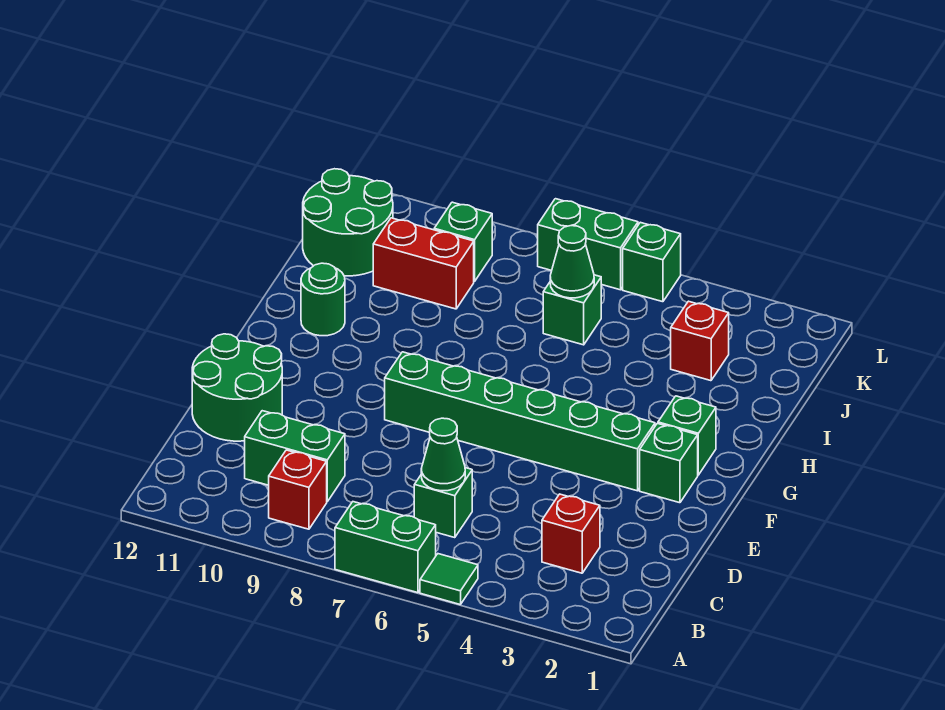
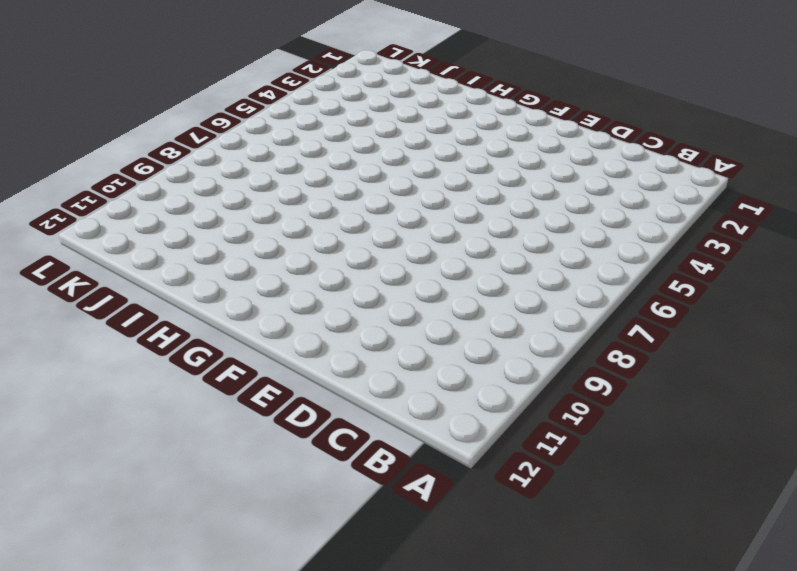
none -> green tile A5 level 1
none -> green brick A6:A7 level 1
none -> red brick B9 level 1

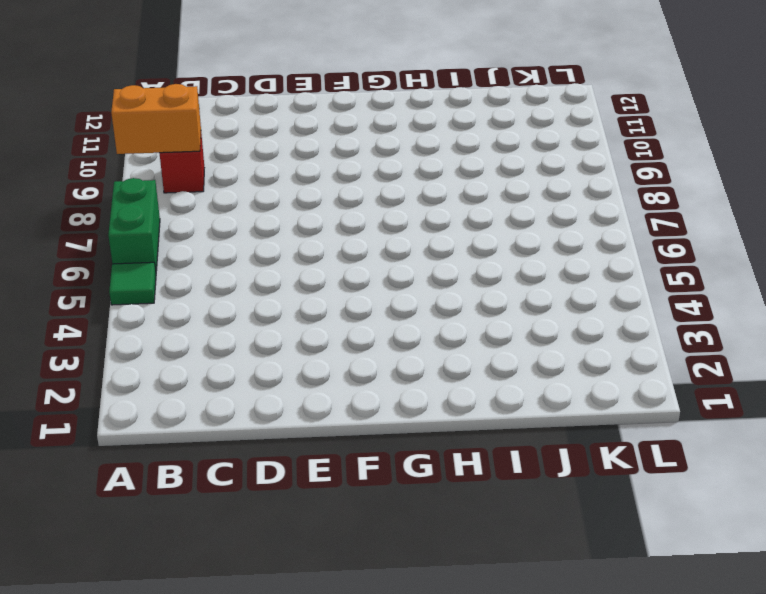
orange brick A9:B9 level 2 -> none
none -> red brick C3 level 1
none -> green brick C6 level 1
none -> green brick C9:C10 level 1

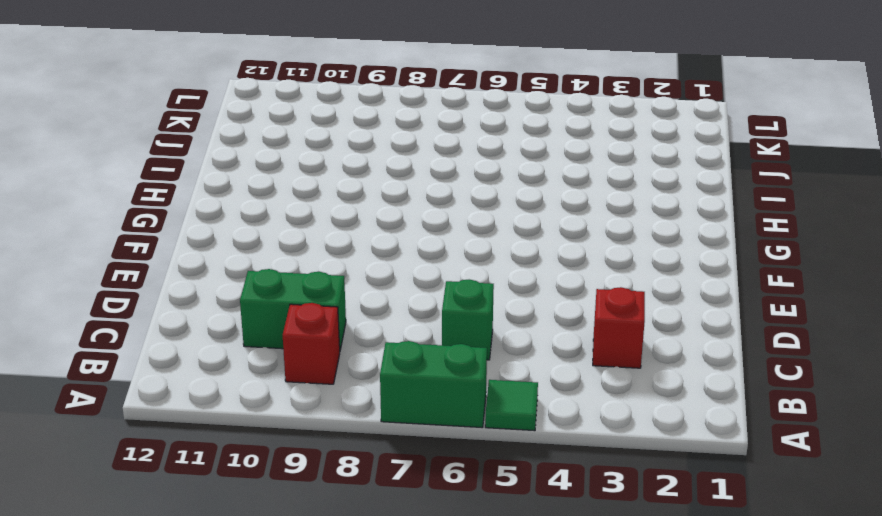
none -> green round brick D11:E12 level 1
none -> green brick F2 level 1
none -> green brick F3:F8 level 1

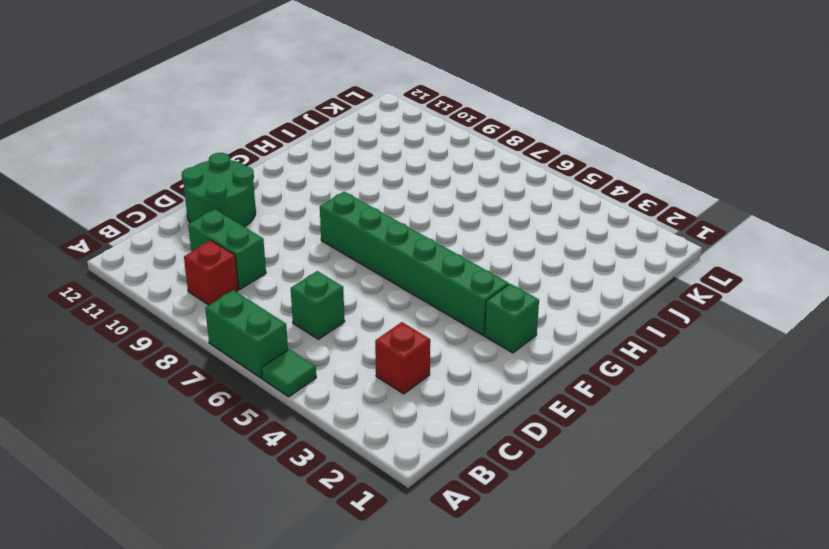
none -> green brick G2 level 1
none -> green round brick H11 level 1
none -> red brick J3 level 1

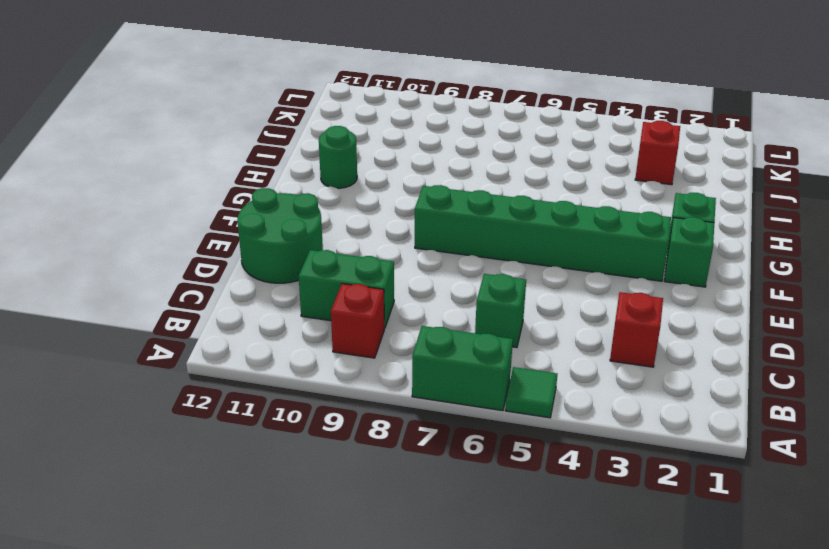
none -> green brick J6 level 1
none -> red brick J9:J10 level 1
none -> green round brick J11:K12 level 1

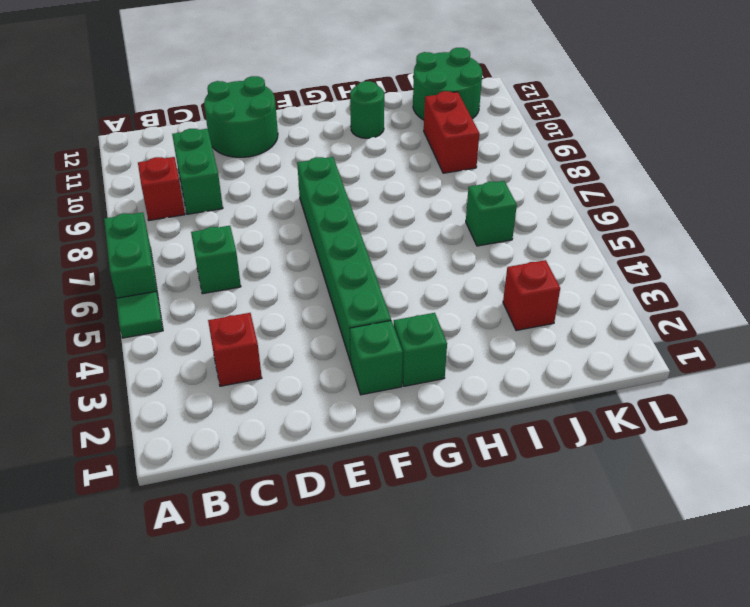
none -> green brick K9 level 1
none -> green brick L5 level 1
none -> green brick L6:L7 level 1

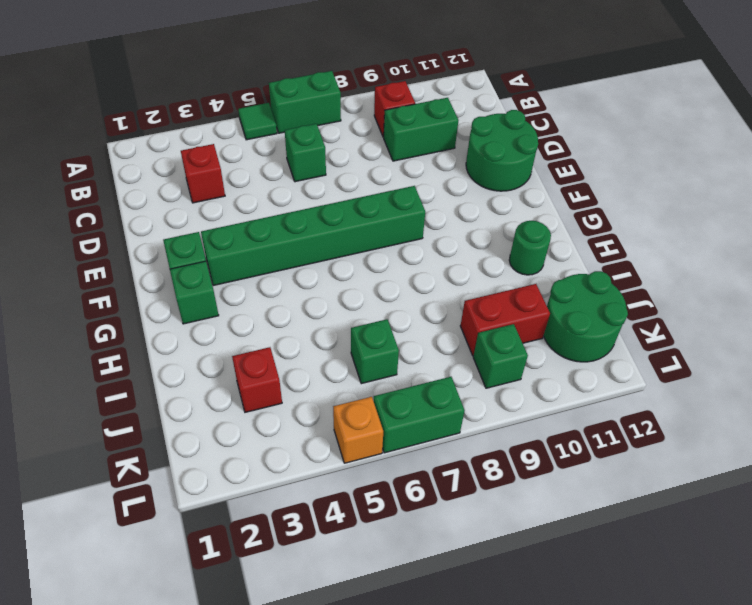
orange brick L5 level 1 -> green brick L5 level 1
none -> green cone C6 level 2
none -> green cone J6 level 2

